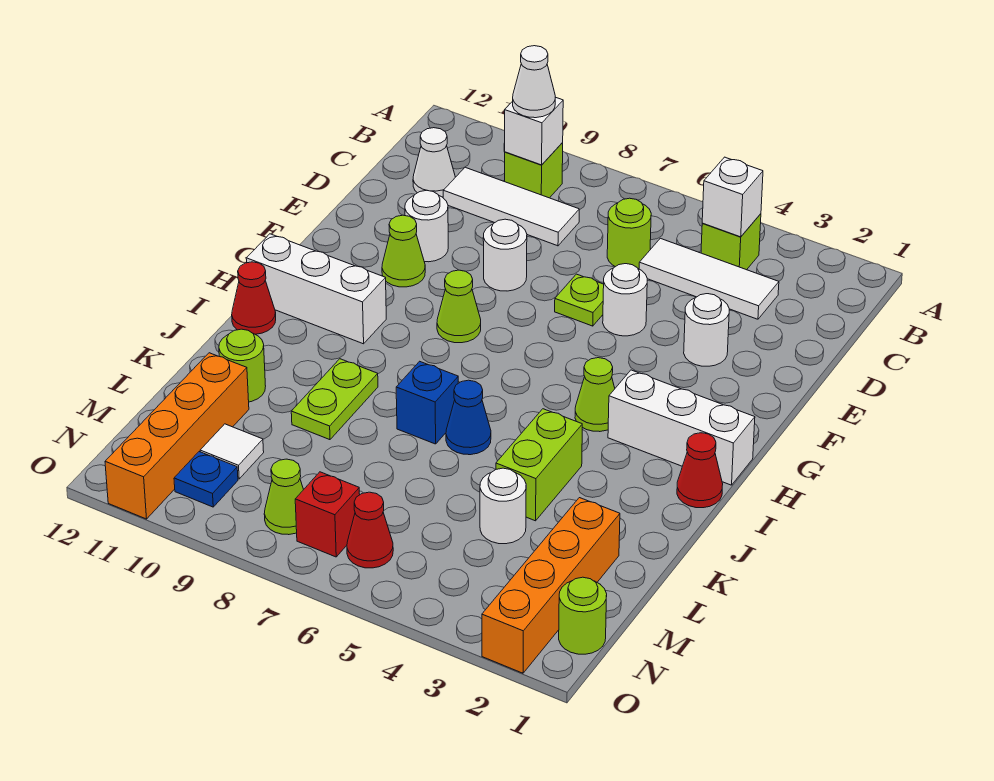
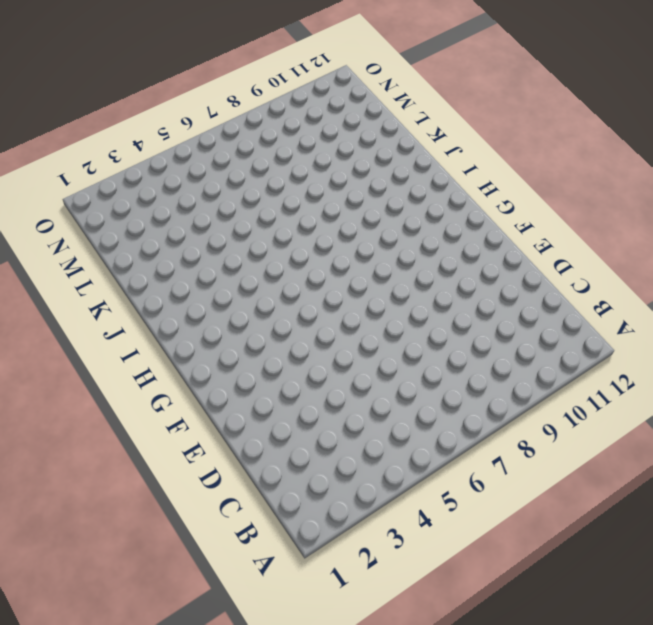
none -> lime brick B4 level 1
none -> lime brick B9 level 1
none -> white tile C3:C5 level 1
none -> lime round brick C6 level 1

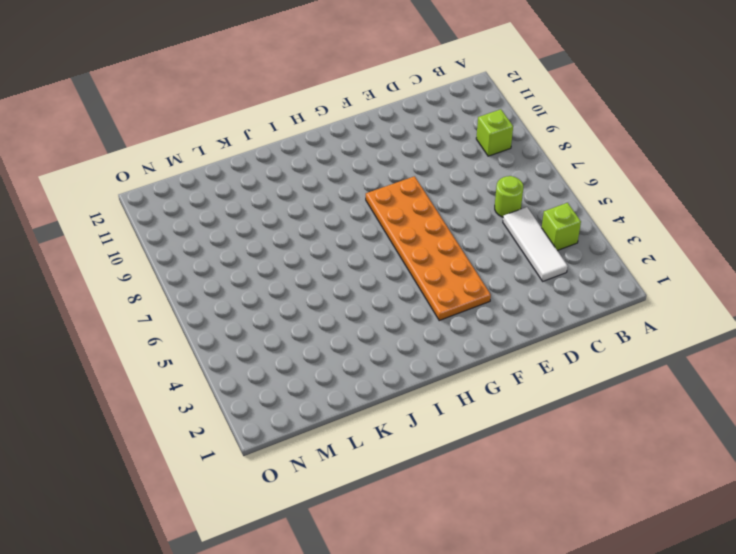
orange plate F3:G8 level 1 -> lime cone G8 level 1
none -> white tile C8:C10 level 1
none -> white cone C11 level 1
none -> white round brick E3 level 1
none -> white round brick E5 level 1

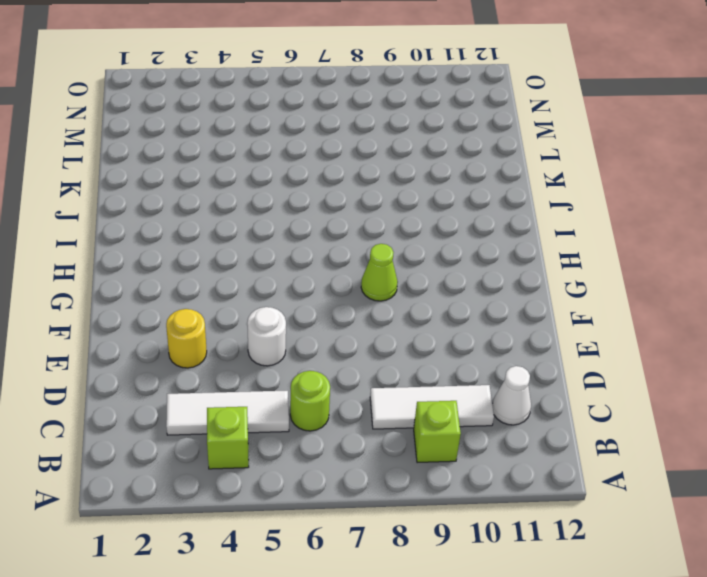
yellow round brick E3 level 1 -> white round brick E3 level 1
none -> lime plate E6 level 1
none -> white round brick E8 level 1
none -> white round brick E10 level 1
none -> lime cone F10 level 1

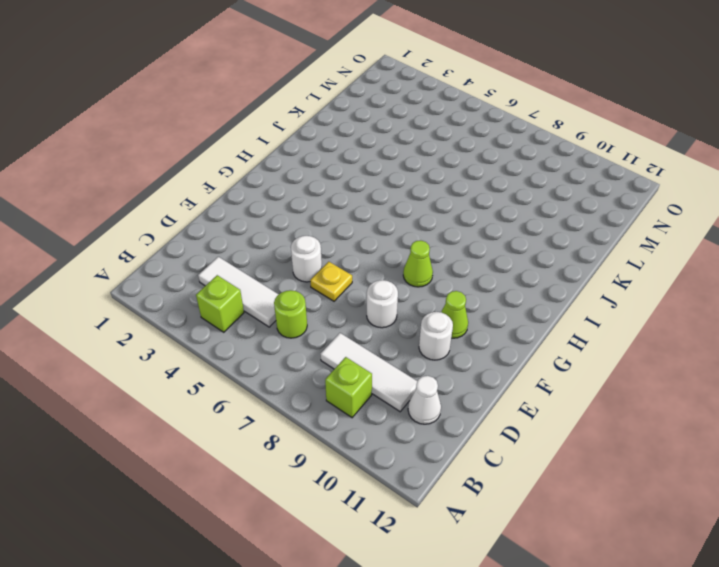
yellow plate E6 level 1 -> lime plate E6 level 1
none -> white round brick E3 level 1
none -> white brick H1:H3 level 1
none -> lime cone H4 level 1
none -> white brick H10:H12 level 1

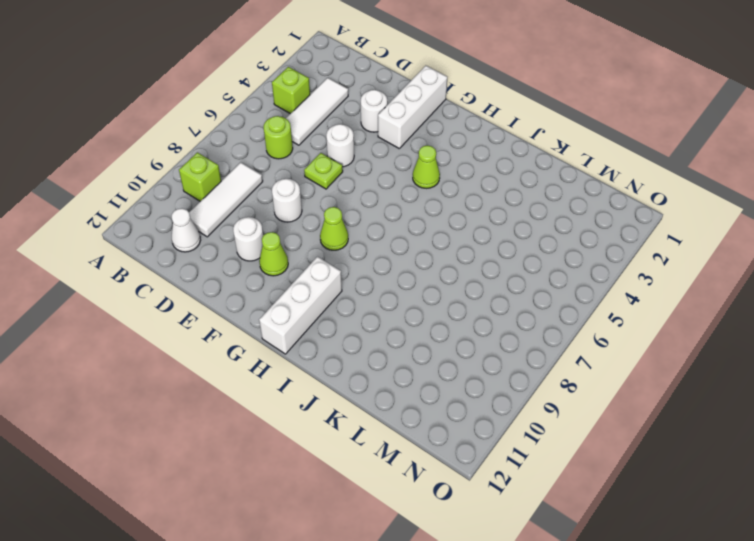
white brick F1:F3 level 1 -> white brick H1:H3 level 1
none -> red cone I1 level 1
none -> red cone I12 level 1
none -> lime brick J4:K4 level 1
none -> blue cone J6 level 1

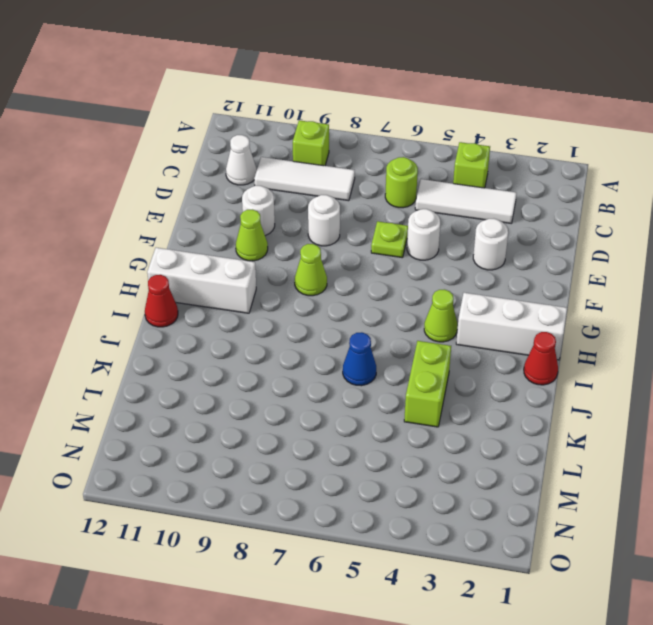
none -> blue brick J7 level 1
none -> lime plate J9:K9 level 1
none -> lime round brick K11 level 1
none -> orange brick L2:O2 level 1

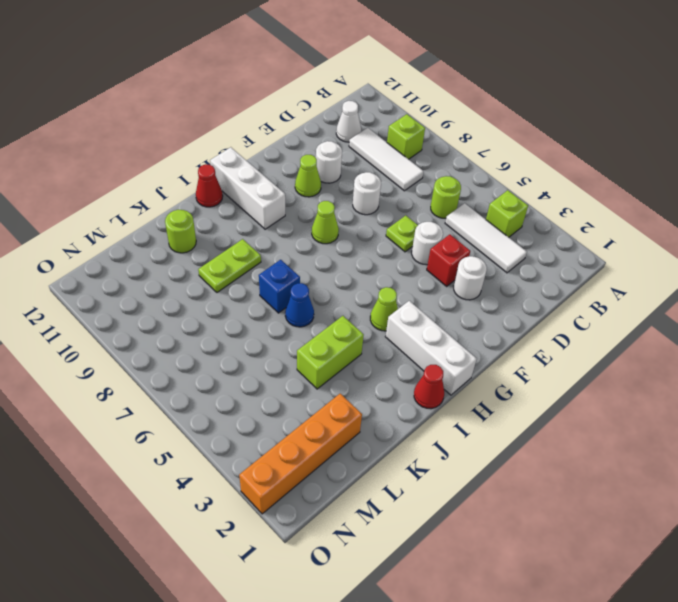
red brick E4 level 1 -> red brick N7 level 1
none -> white round brick L4 level 1
none -> orange brick L11:O11 level 1
none -> white tile M10 level 1
none -> lime round brick N1 level 1

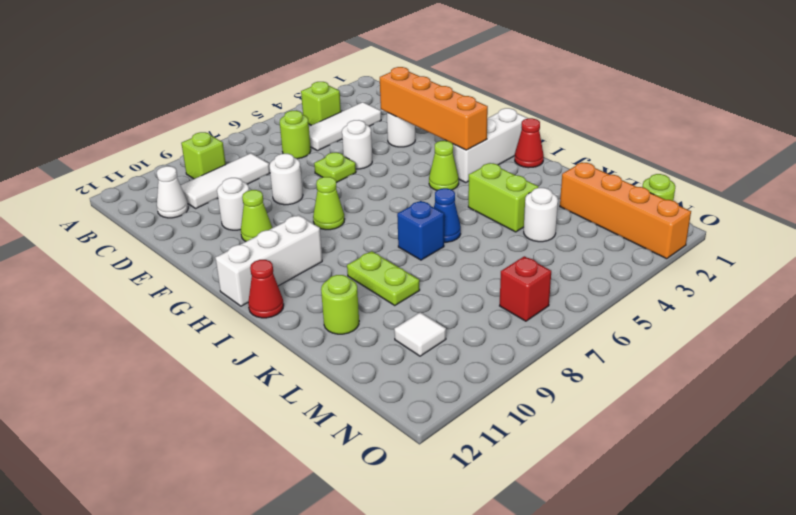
orange brick E3:H3 level 2 -> orange brick L11:O11 level 1
none -> red cone N6 level 1
none -> lime cone N8 level 1
none -> blue plate N10 level 1
none -> white brick B4 level 2

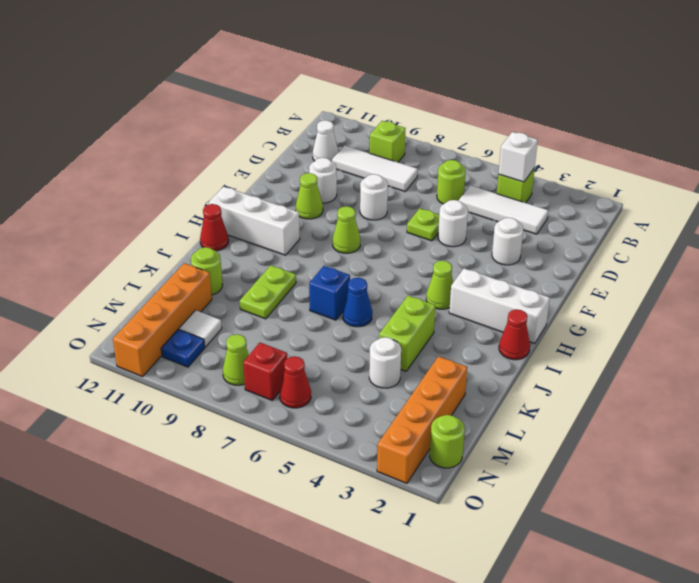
none -> white brick B9 level 2
none -> white cone B9 level 3

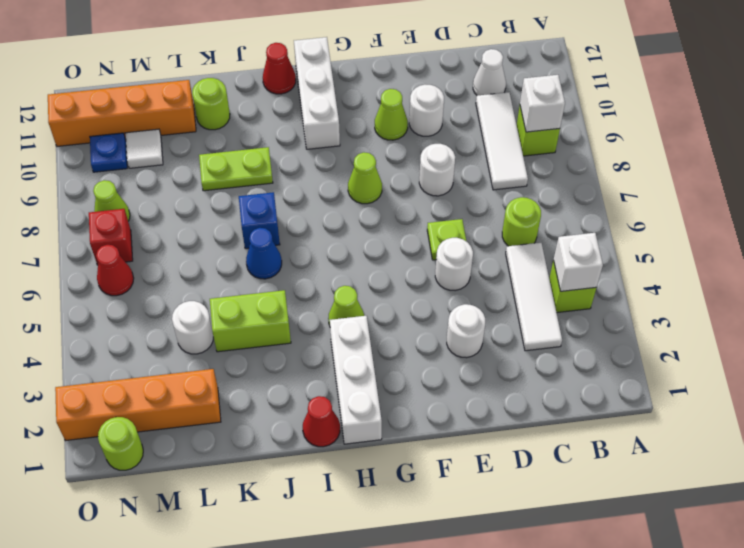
none -> white cone B9 level 3

